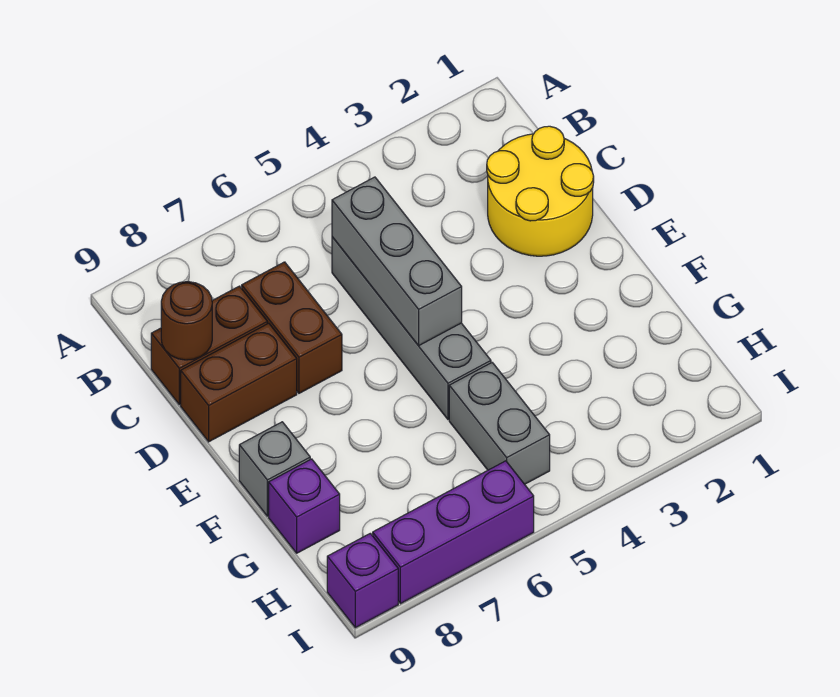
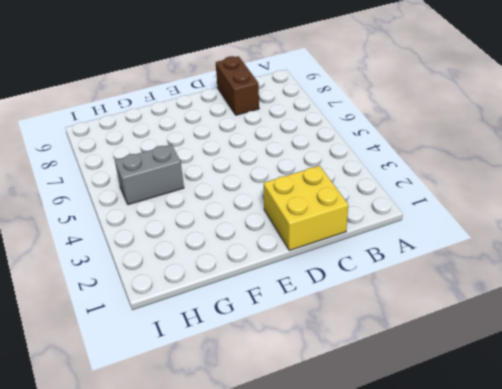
yellow brick C1:D2 level 1 -> yellow round brick C1:D2 level 1
none -> grey brick C5:F5 level 1
none -> brown brick C7:D7 level 1
none -> brown brick D8:D9 level 1

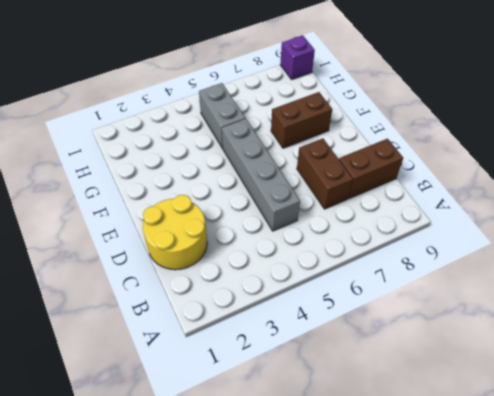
brown brick F7:F8 level 1 -> brown brick D8:D9 level 1
none -> grey brick F9 level 1
none -> purple brick G9 level 1
none -> purple brick I6:I8 level 1

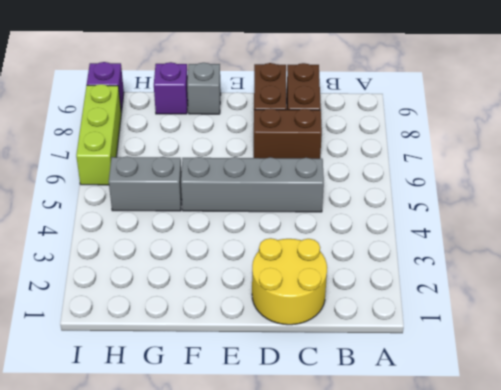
lime brick I6:I8 level 1 -> purple brick I6:I8 level 1
none -> grey brick C5:E5 level 2
none -> brown round brick C9 level 2

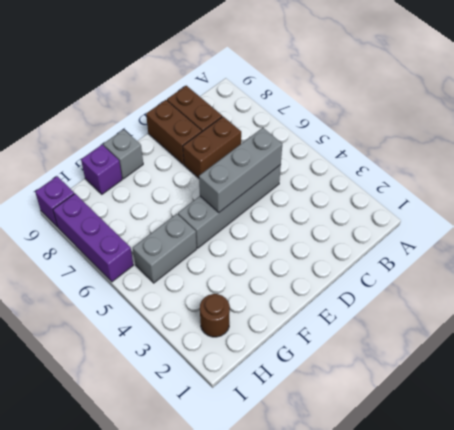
brown round brick H2 level 1 -> brown round brick C9 level 2
none -> yellow round brick C1:D2 level 1

